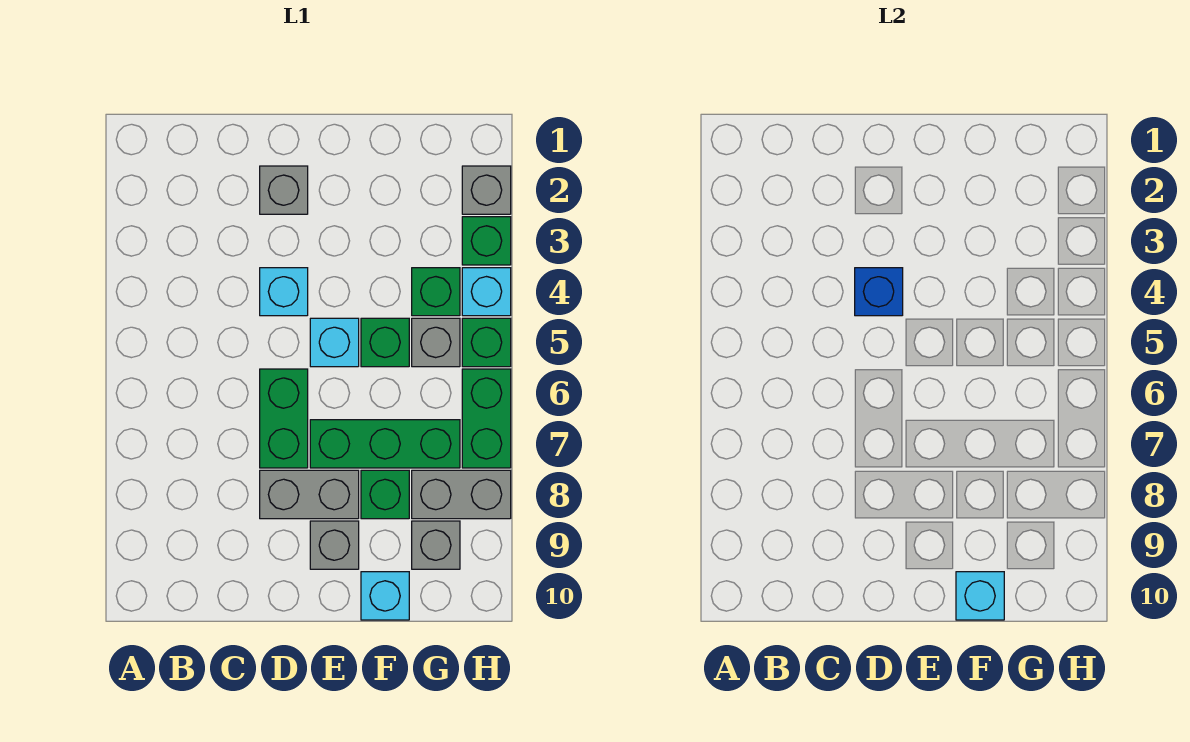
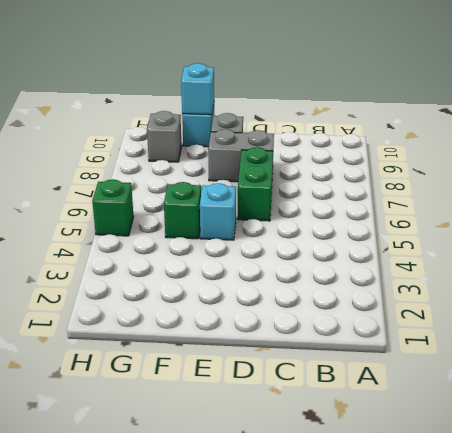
none -> grey brick D2 level 1
none -> cyan brick D4 level 1
none -> green brick E7:G7 level 1

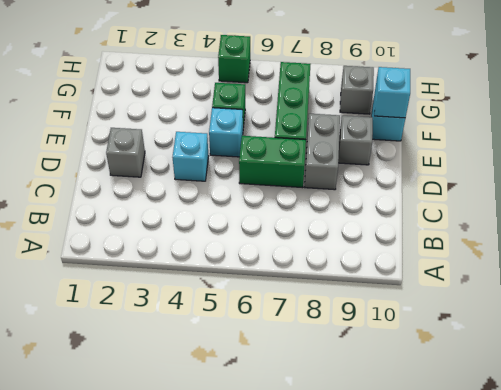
none -> green brick F8 level 1
none -> green brick G4 level 1
none -> grey brick G5 level 1

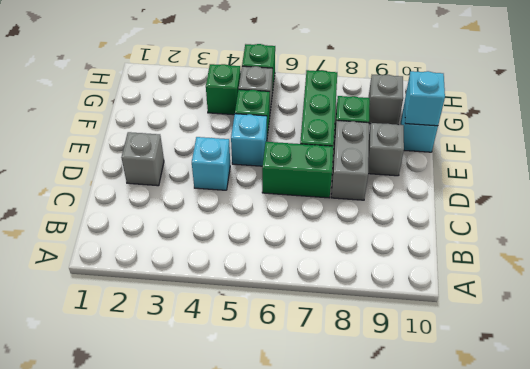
none -> grey brick G8:H8 level 1
none -> grey brick H2 level 1
none -> green brick H3 level 1

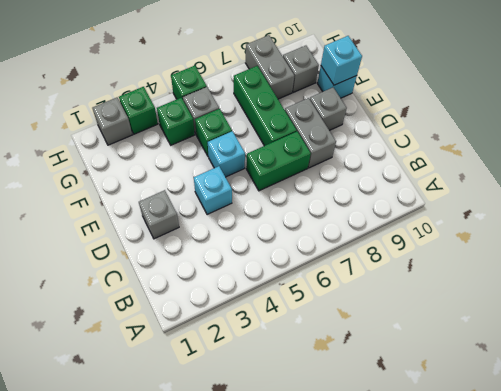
none -> green brick F8 level 1
none -> cyan brick H4 level 1
none -> green brick H6:H7 level 1

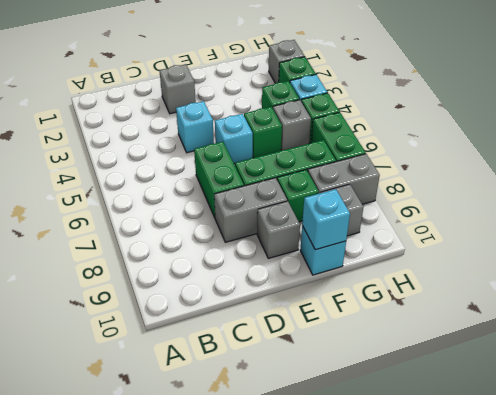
none -> blue brick D4 level 2

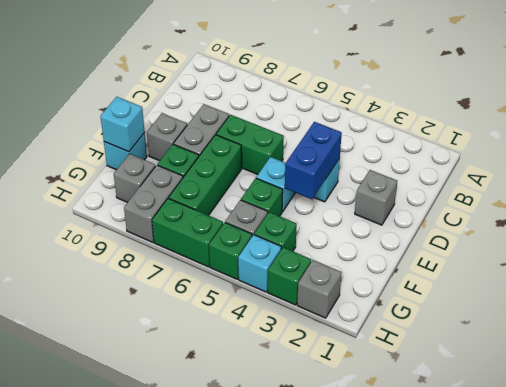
blue brick D4:E4 level 2 -> blue brick D4 level 2

